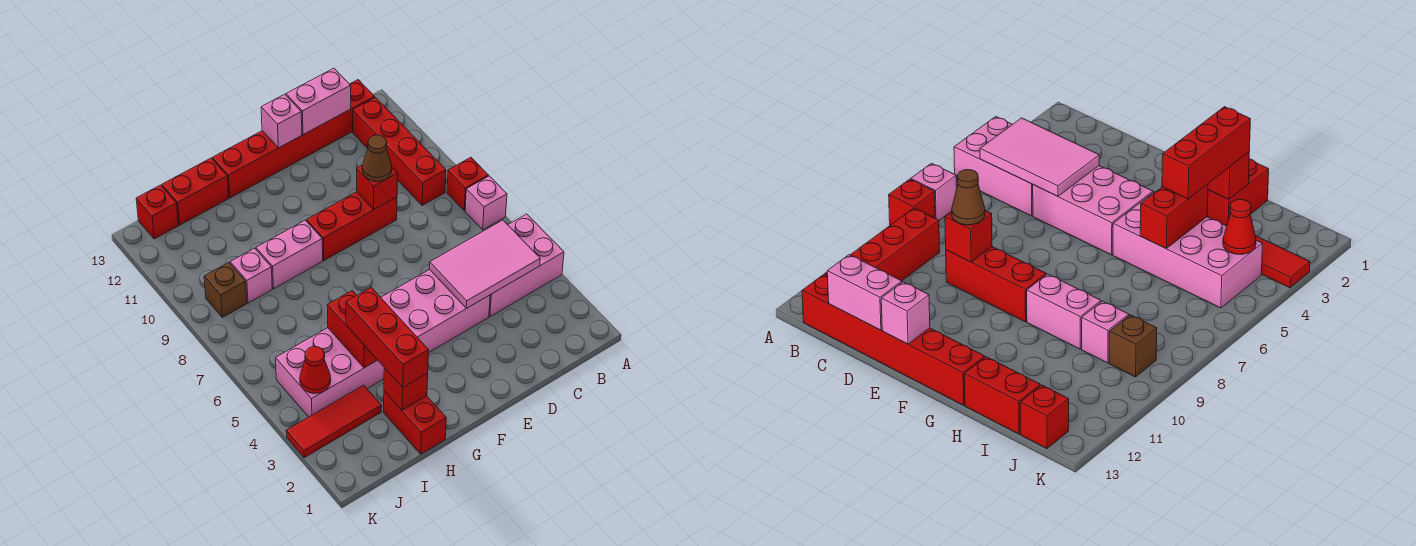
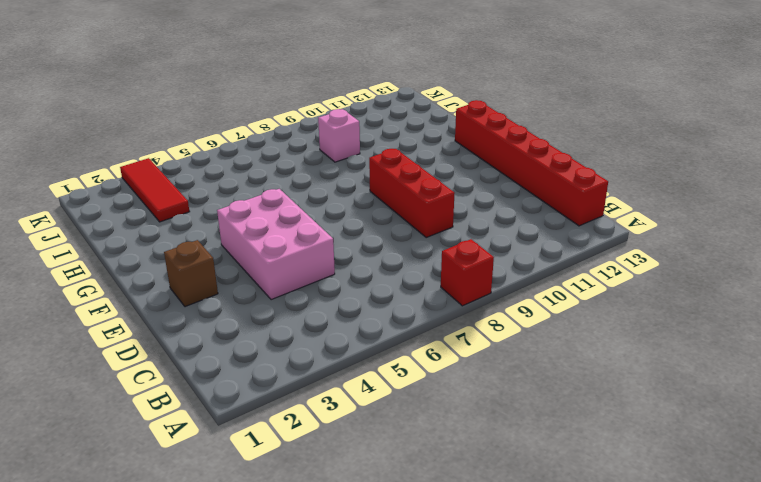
brown brick E2 level 1 -> brown brick J9 level 1
none -> pink brick A4:C5 level 1
none -> pink brick A7 level 1
none -> red brick B9:B12 level 1

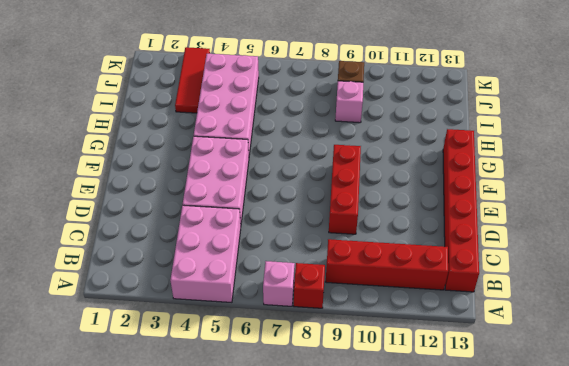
none -> pink brick G9:H9 level 1
none -> red brick H1:H2 level 1
none -> red brick H13:I13 level 1

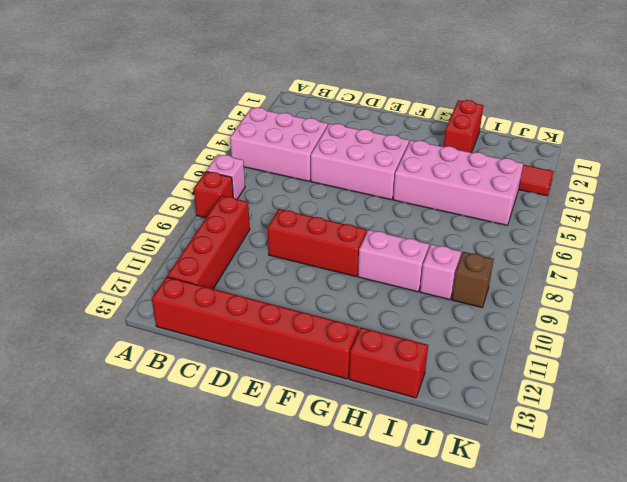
none -> red brick J13 level 1
none -> pink tile B4:D5 level 2
none -> pink brick C13:D13 level 2

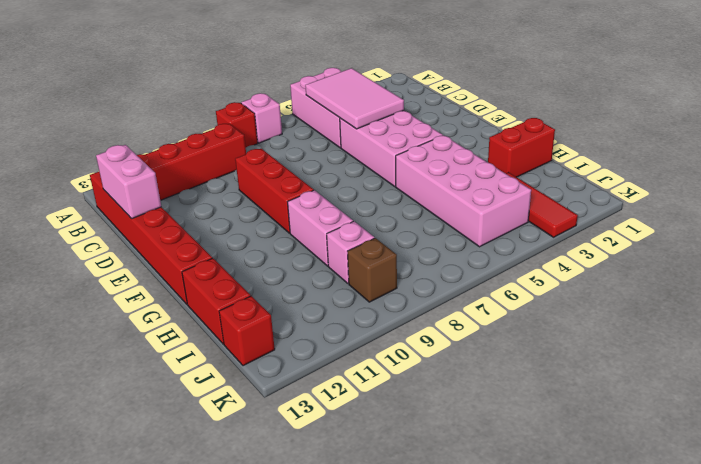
none -> red brick D9 level 2
none -> pink brick E13 level 2
none -> red brick H2 level 2

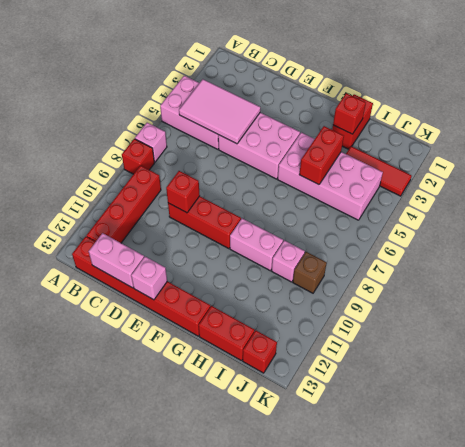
none -> red cone J4 level 2
none -> brown cone D9 level 3
none -> red brick H2:H4 level 3

